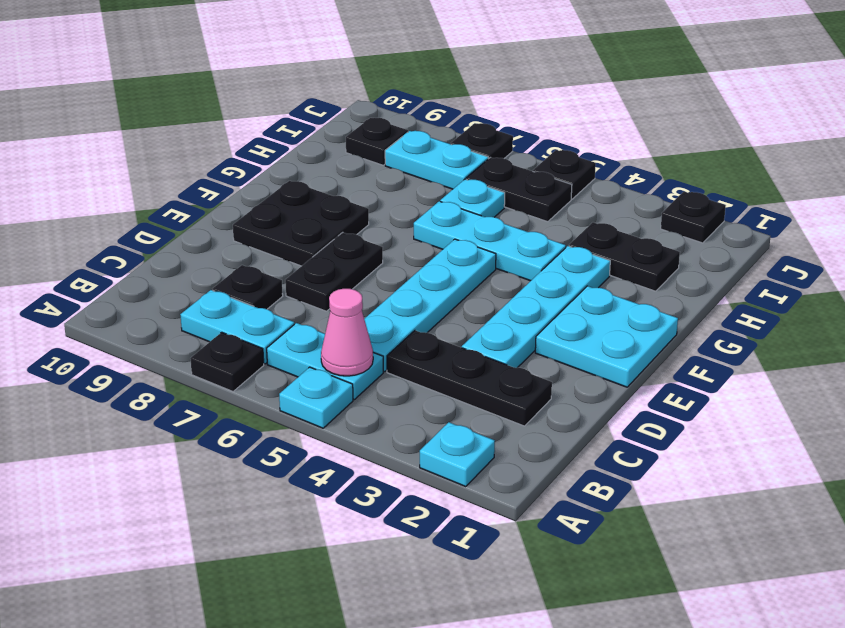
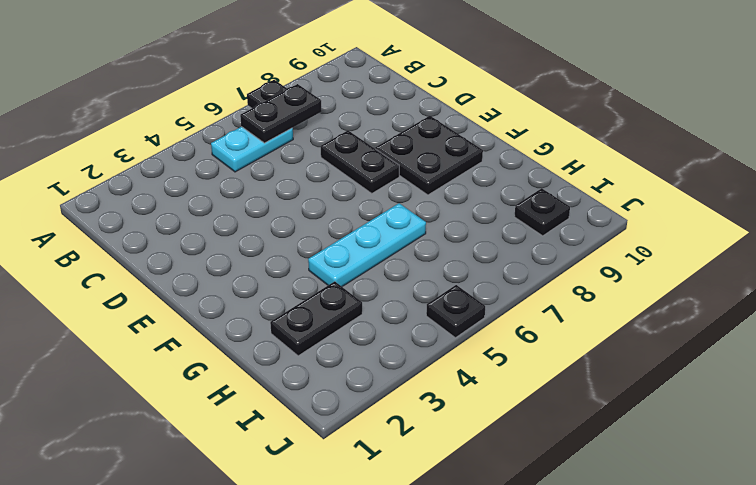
black plate B6:B7 level 2 -> black plate I5:I6 level 1
none -> cyan plate A2 level 1
none -> cyan plate A5 level 1
none -> cyan plate B7:B8 level 1

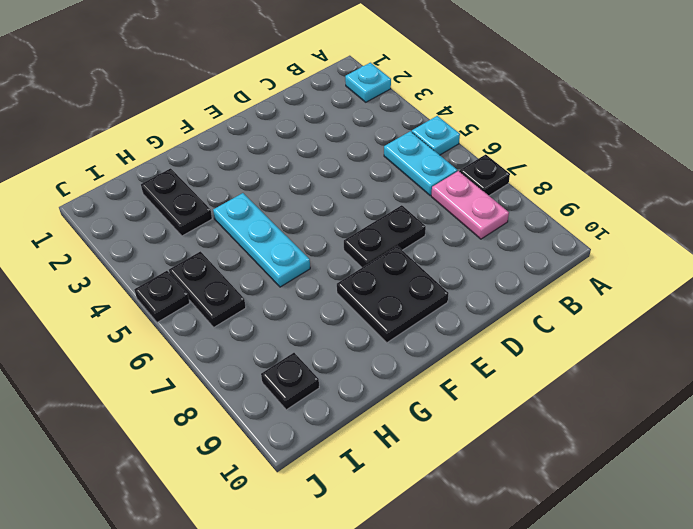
pink plate B7:B8 level 1 -> cyan plate B7:B8 level 1
none -> black plate C2:C4 level 1
none -> cyan plate C5:F5 level 1
none -> black plate C8 level 1

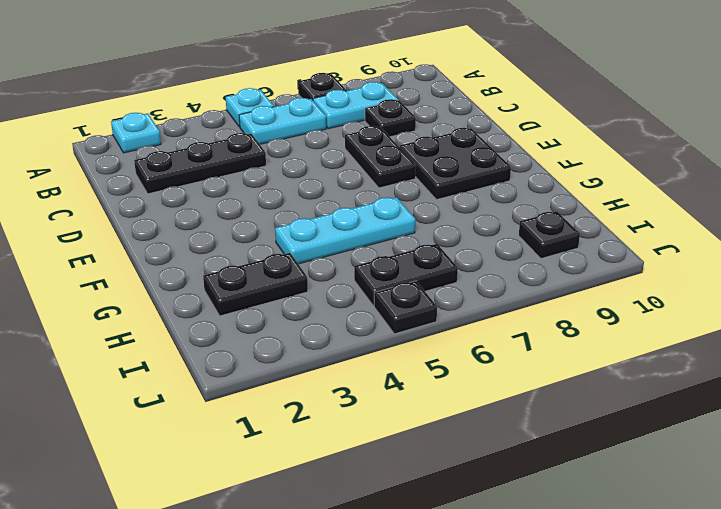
none -> cyan plate C5:F5 level 1
none -> cyan plate D3:G3 level 1
none -> cyan plate E1:F2 level 1

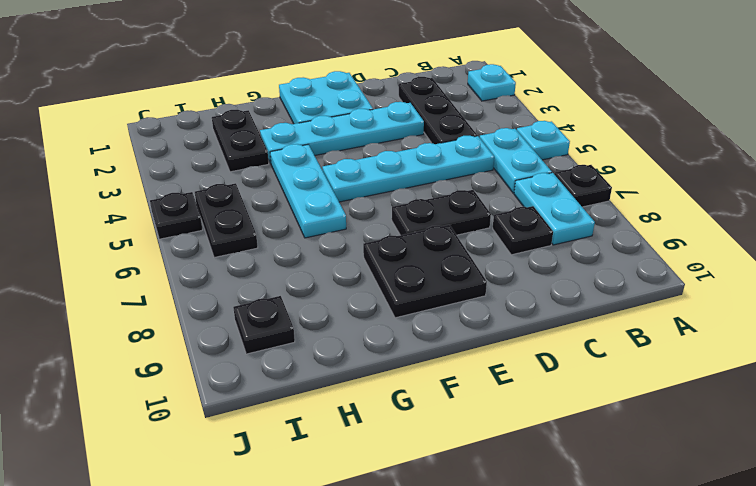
none -> cyan plate H6 level 1
none -> cyan plate I7:I8 level 1
none -> black plate J2 level 1

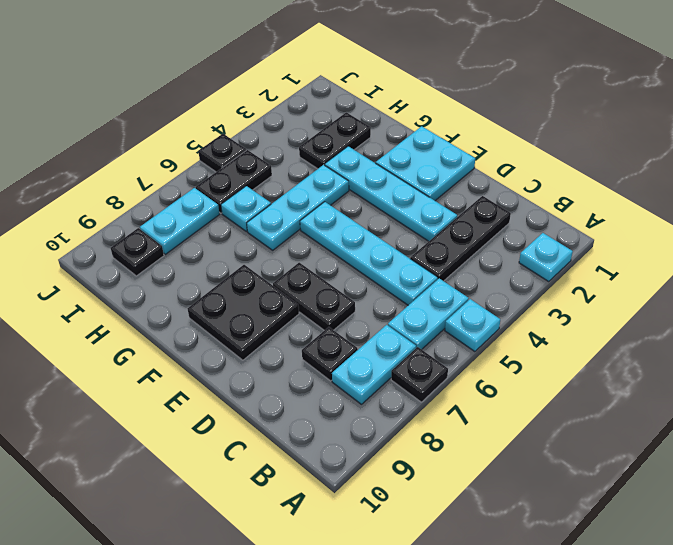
none -> black plate J2 level 1
none -> black plate J7 level 1
none -> pink cone B5 level 2

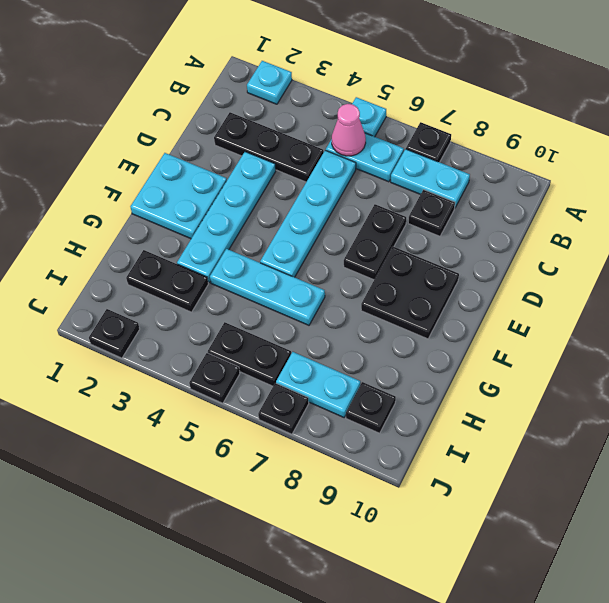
none -> cyan plate H6 level 1

